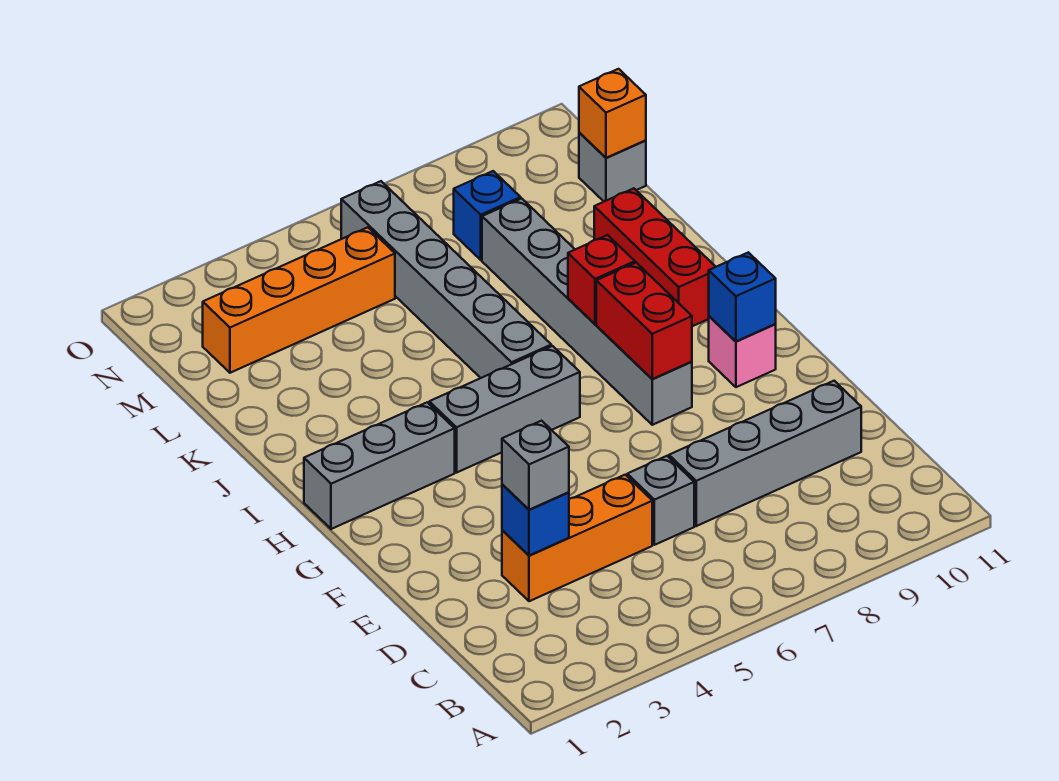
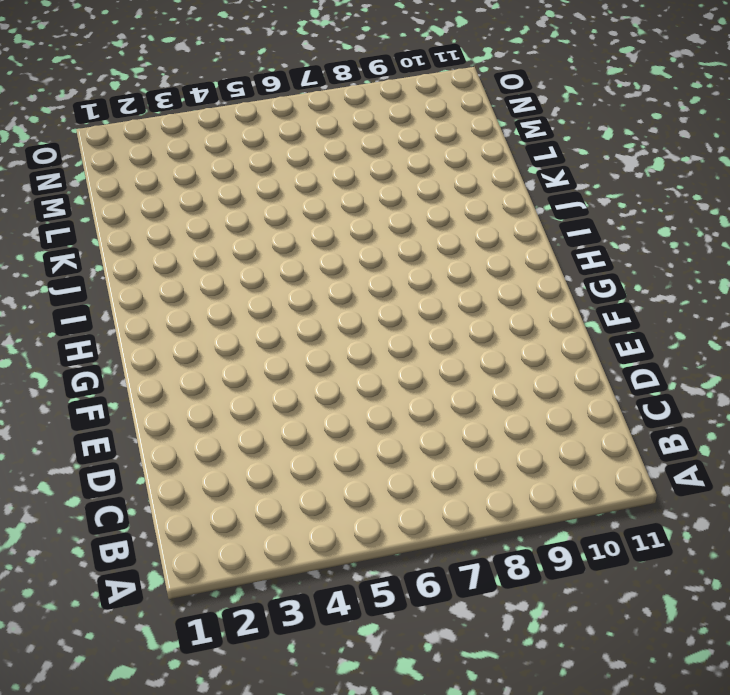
none -> orange brick D3:D5 level 1
none -> grey brick D6 level 1
none -> grey brick D7:D10 level 1

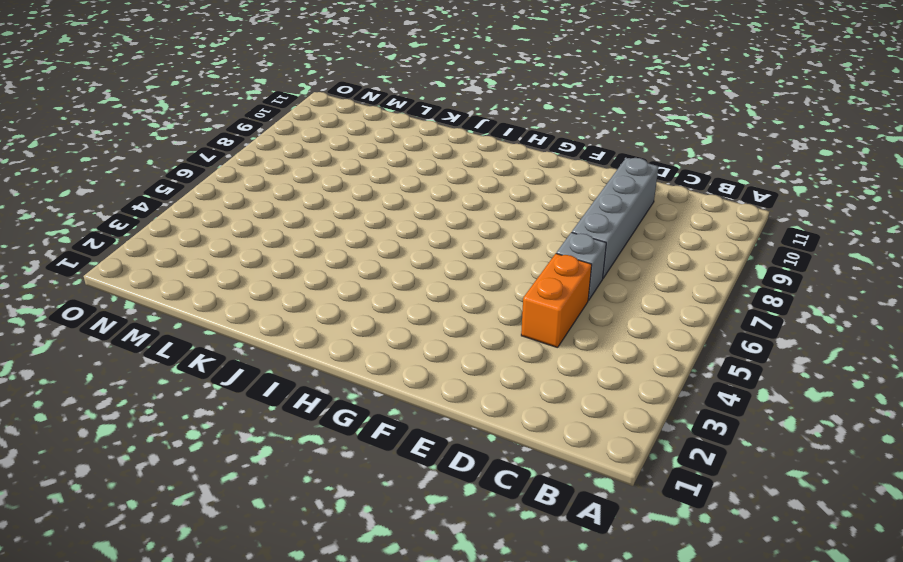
orange brick D4:D5 level 1 -> orange brick D3:D5 level 1
none -> grey brick G8:L8 level 1
none -> pink brick G10 level 1
none -> grey brick H1:H3 level 1

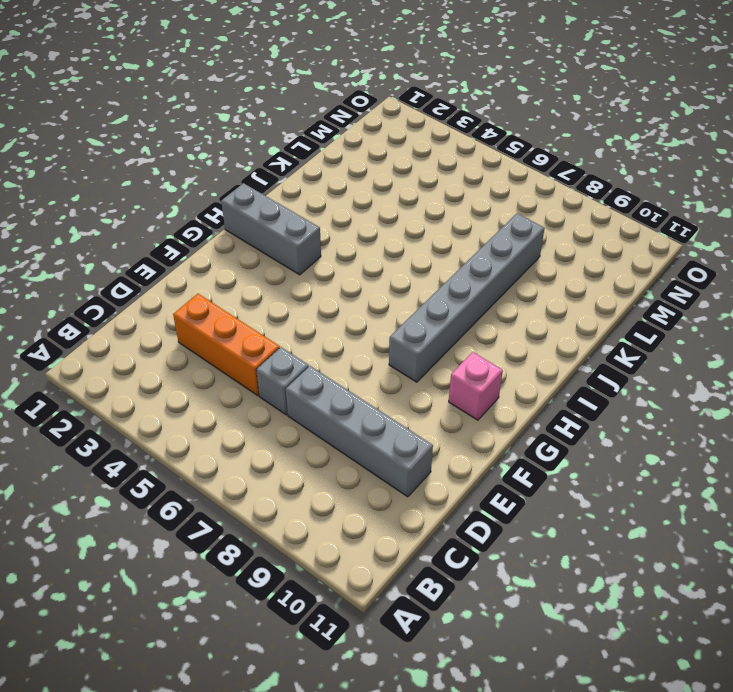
none -> grey brick H4:H6 level 1
none -> grey brick I6:N6 level 1
none -> red brick I10:K10 level 1

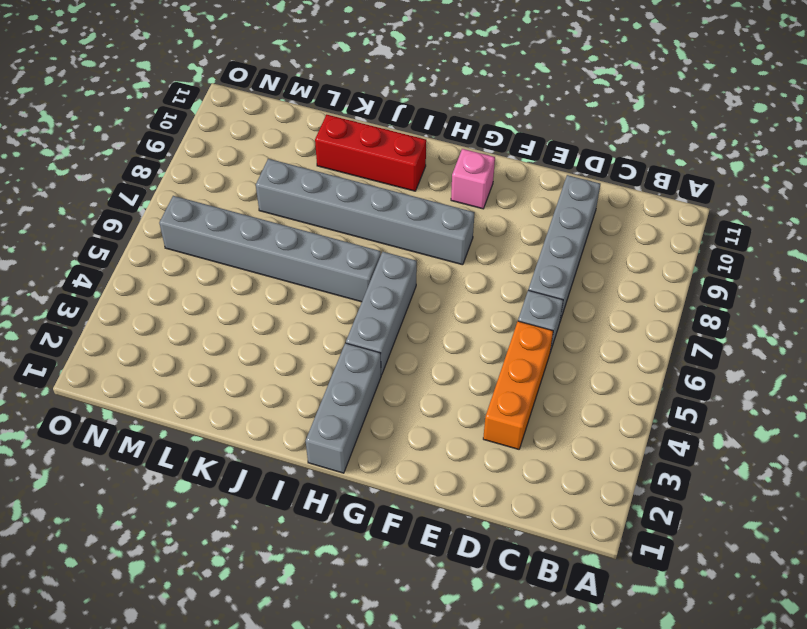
none -> orange brick M2:M5 level 1
none -> blue brick M8 level 1
none -> grey brick M11 level 1

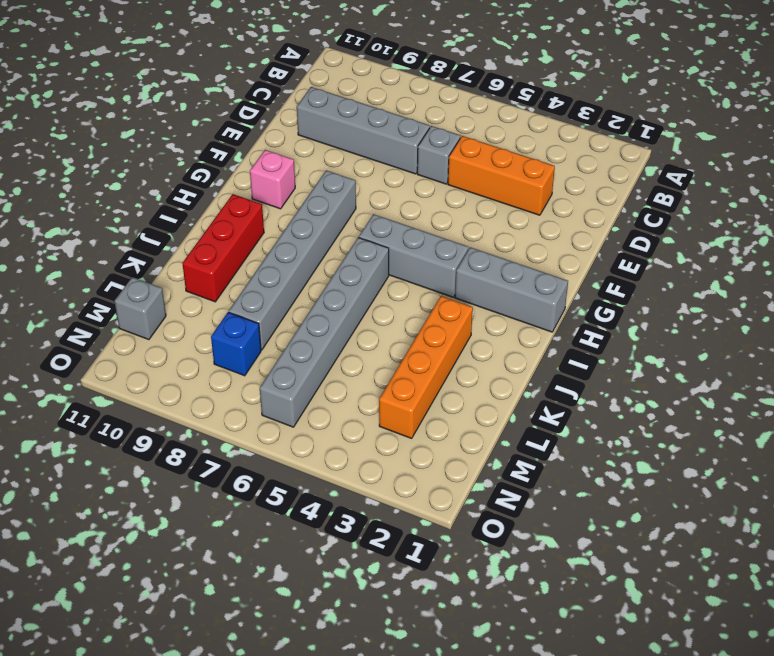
orange brick J3:M3 level 1 -> orange brick M2:M5 level 1
none -> blue brick D3 level 2
none -> red brick G8:H8 level 2
none -> blue brick G10 level 2

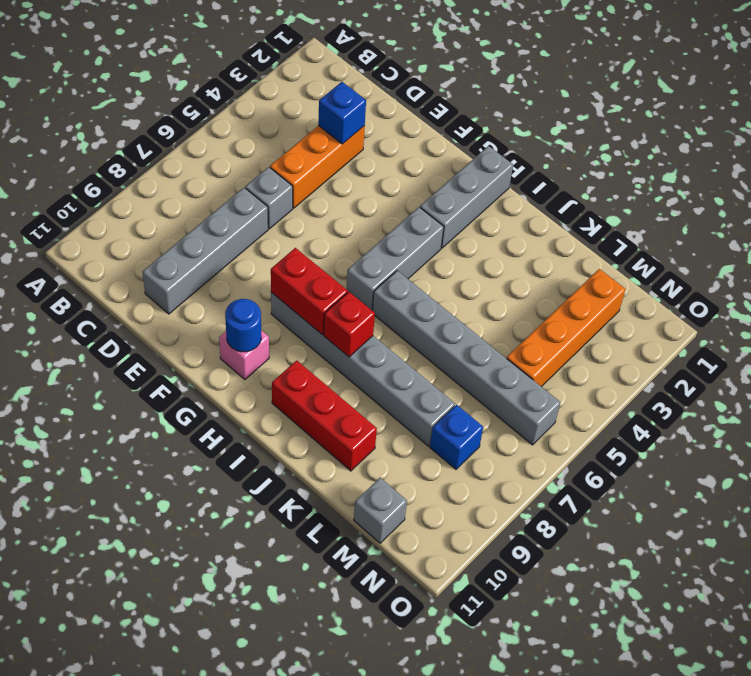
blue round brick G10 level 2 -> blue brick G10 level 2
none -> orange brick M11 level 2
none -> grey brick D3 level 3

